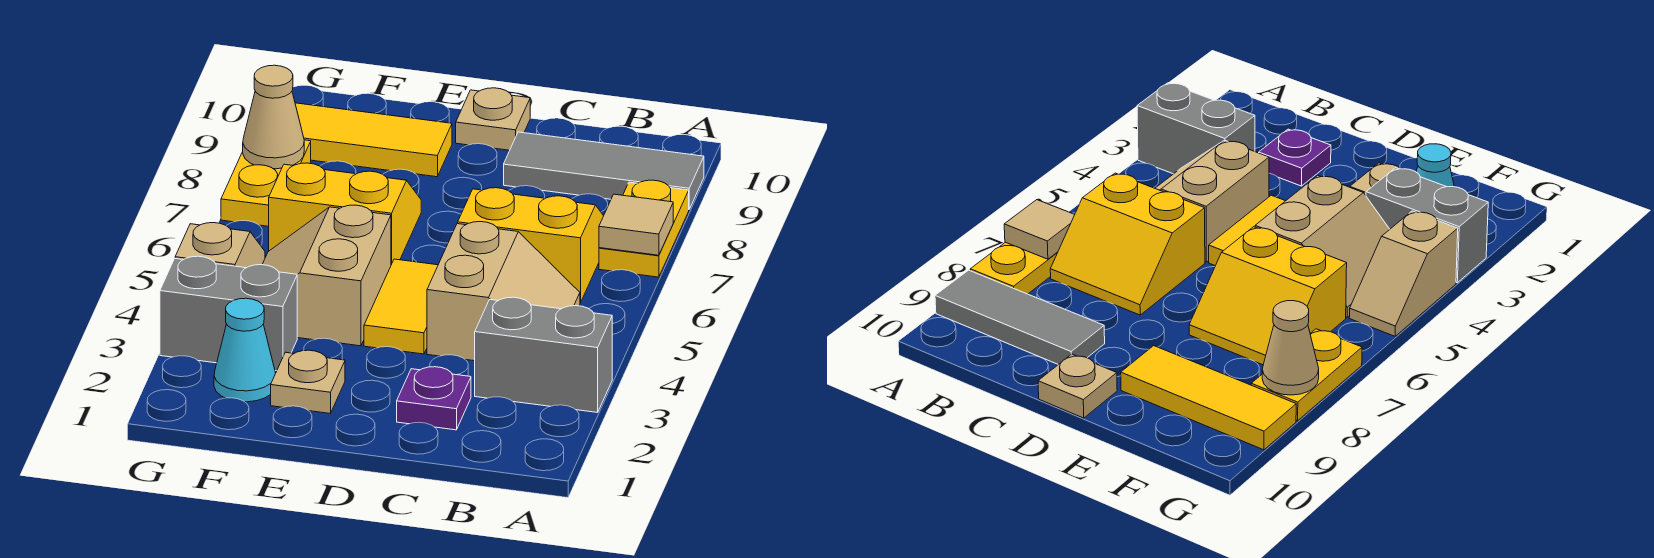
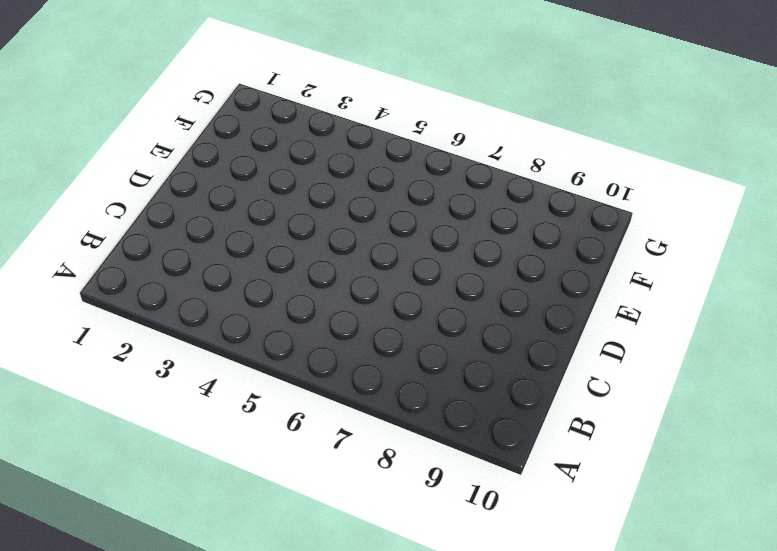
none -> grey brick A3:B3 level 1
none -> yellow plate A7:A8 level 1
none -> grey tile A9:C9 level 1

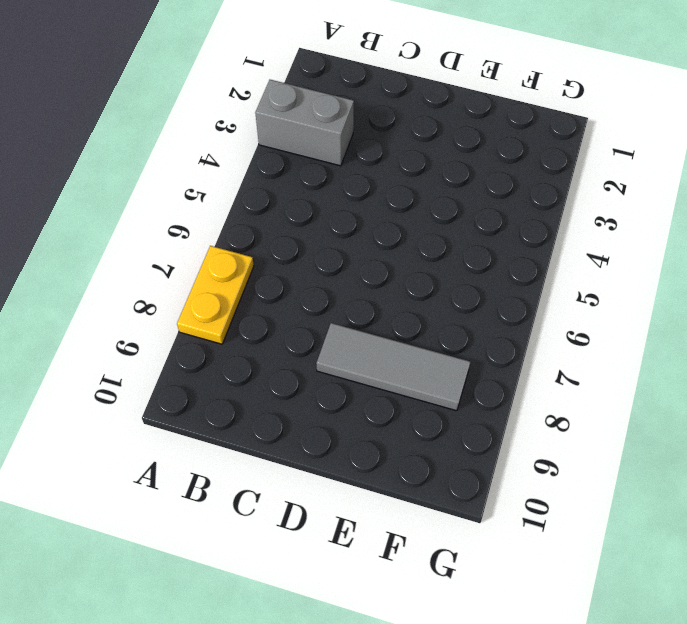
grey tile D8:F8 level 1 -> grey tile A9:C9 level 1
none -> tan slope B4:C5 level 1 top C
none -> yellow slope B6:C7 level 1 top 6
none -> purple plate C2 level 1

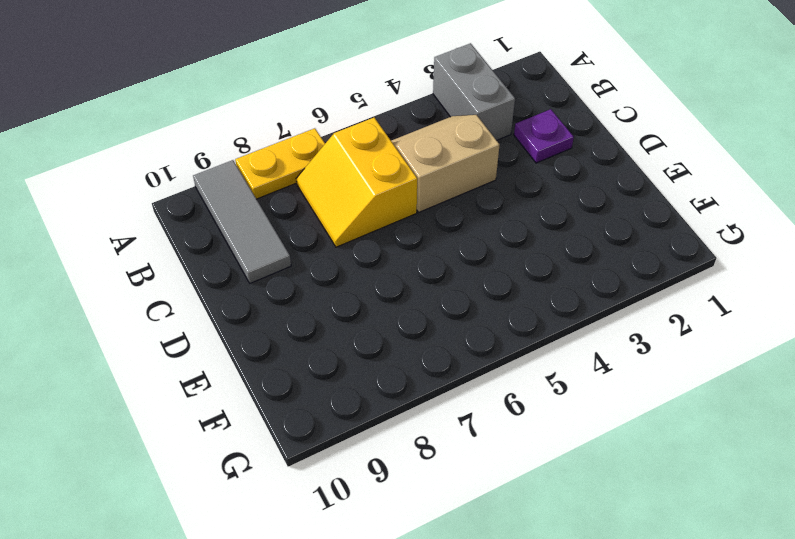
none -> yellow tile D4:D5 level 1
none -> tan plate D10 level 1
none -> tan plate E2 level 1

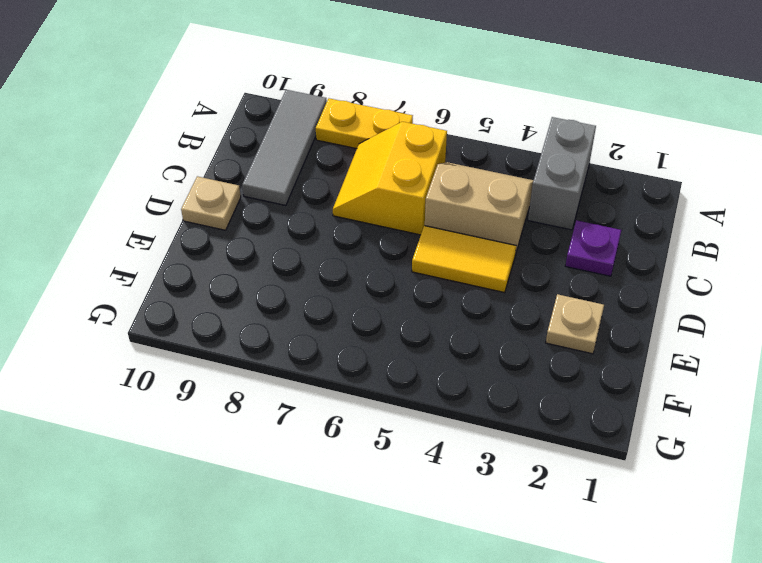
none -> tan slope E4:F5 level 1 top E
none -> yellow slope E6:F7 level 1 top 6
none -> yellow tile E9:G9 level 1

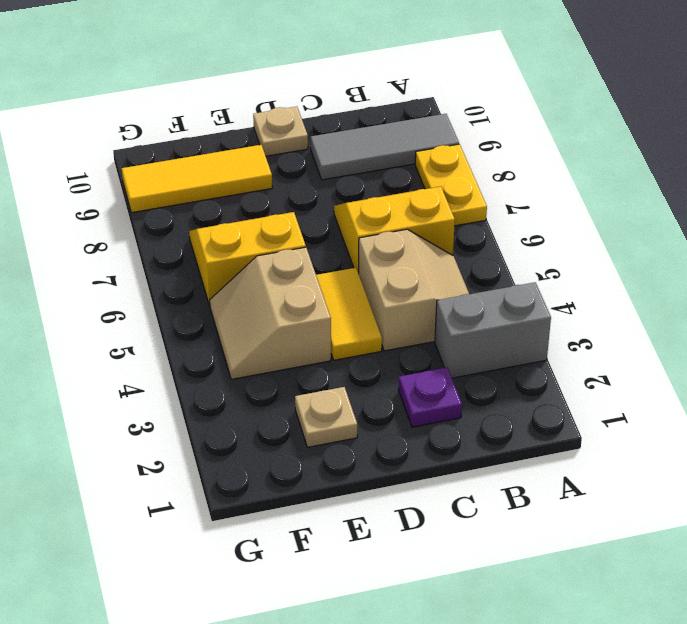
none -> cyan cone F2 level 1
none -> grey brick F3:G3 level 1
none -> tan slope G4:G5 level 1 top 4

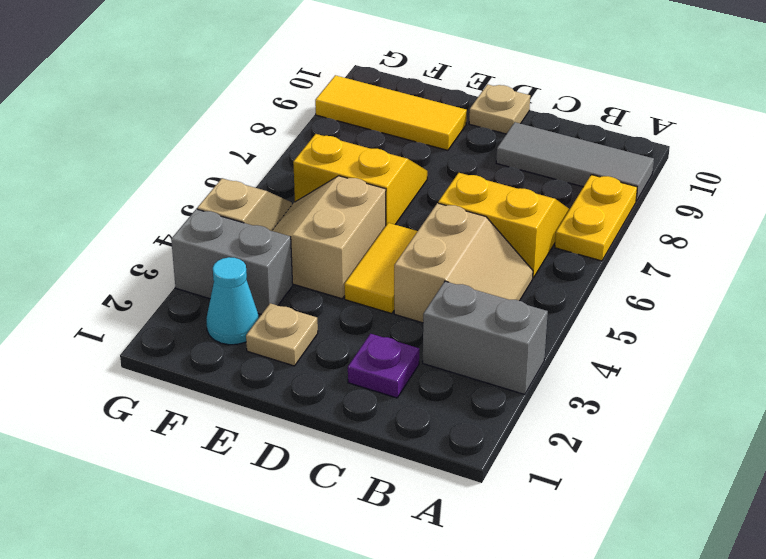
none -> yellow plate G7:G8 level 1
none -> tan tile A7 level 2
none -> tan cone G8 level 2

